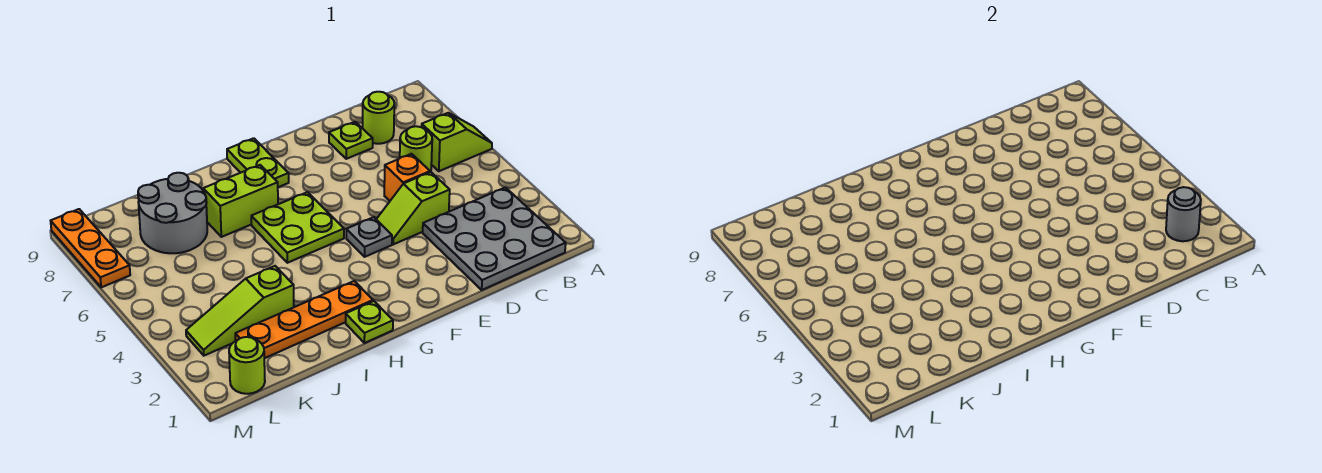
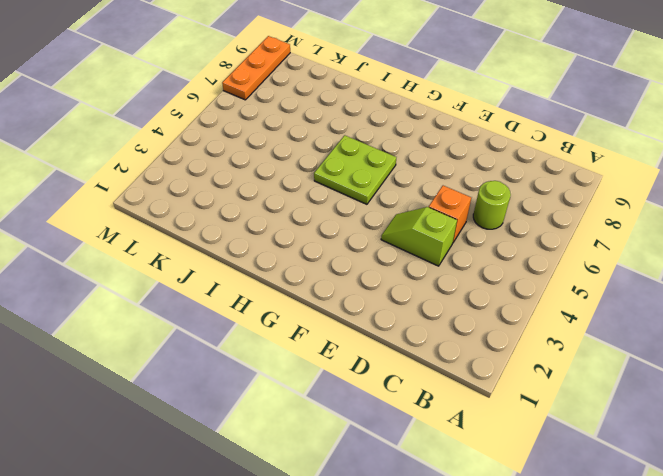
none -> lime slope A6:B6 level 1 top B
none -> grey plate B1:D3 level 1
none -> lime round brick C8 level 1

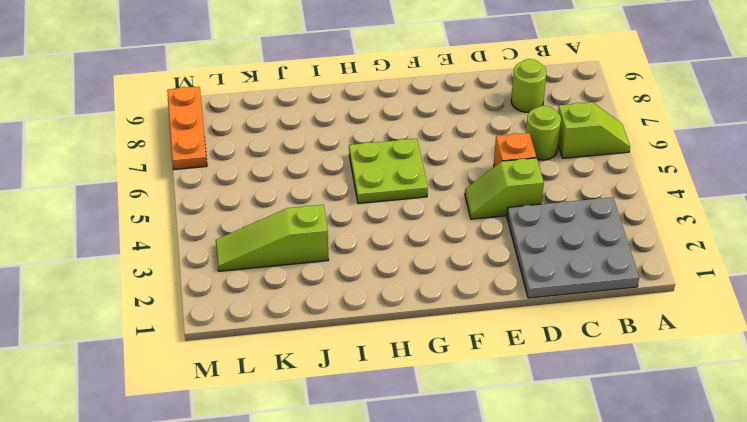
none -> lime plate D8 level 1
none -> grey plate F4 level 1
none -> lime plate G8:G9 level 1

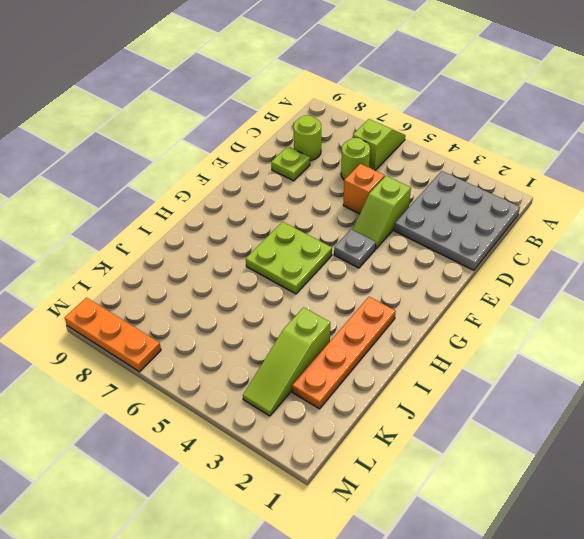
none -> lime plate G8:G9 level 1
none -> lime plate H1 level 1
none -> lime brick H7:I7 level 1

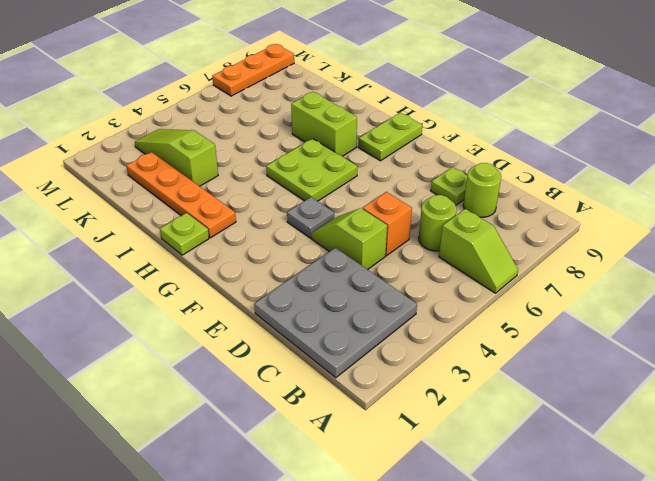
none -> grey round brick J7:K8 level 1
none -> lime round brick L1 level 1
none -> grey round brick B2 level 2

